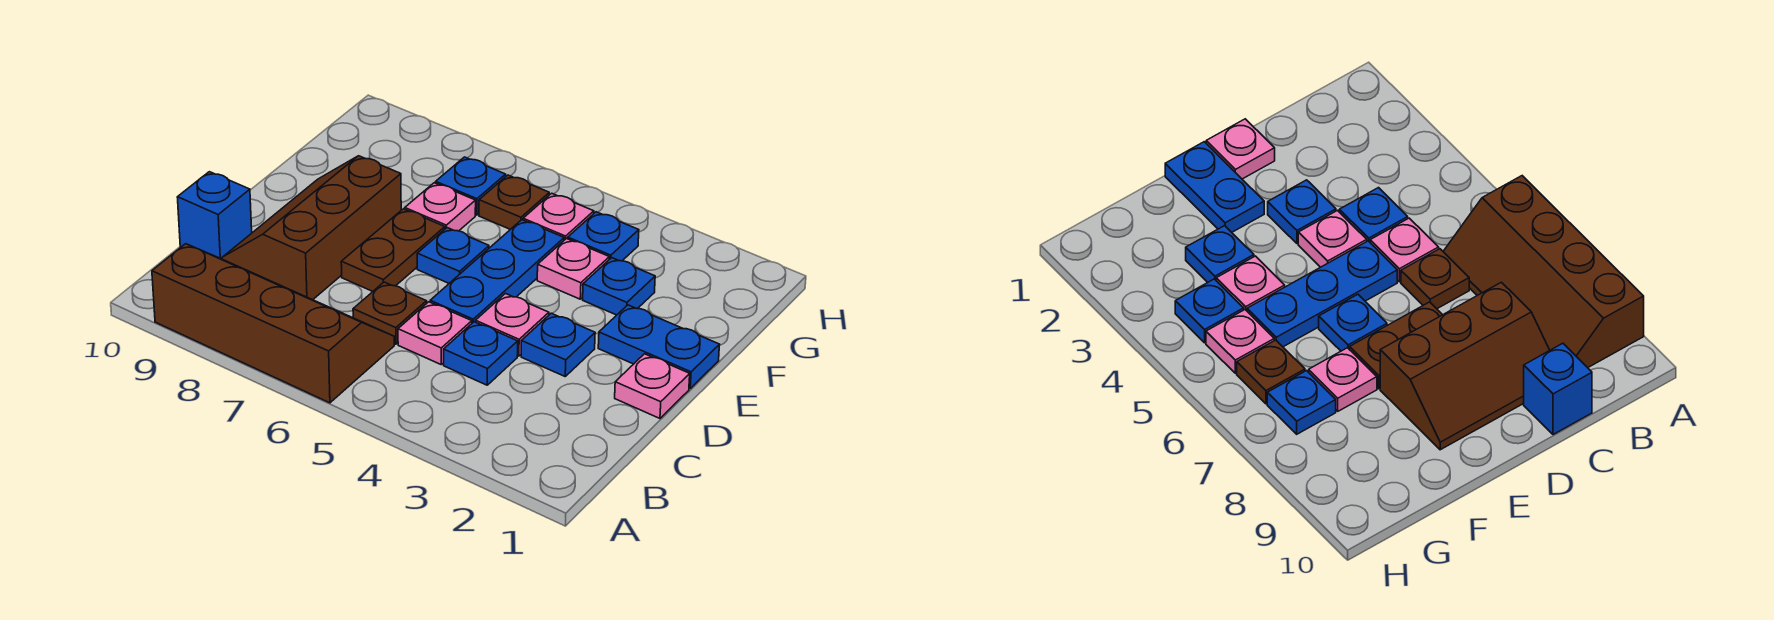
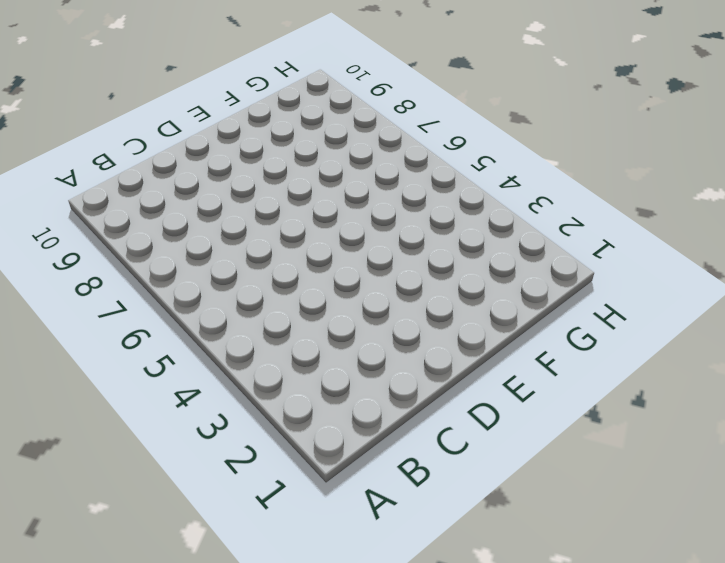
none -> brown slope A6:B9 level 1 top A
none -> blue plate C4 level 1
none -> pink plate C5 level 1

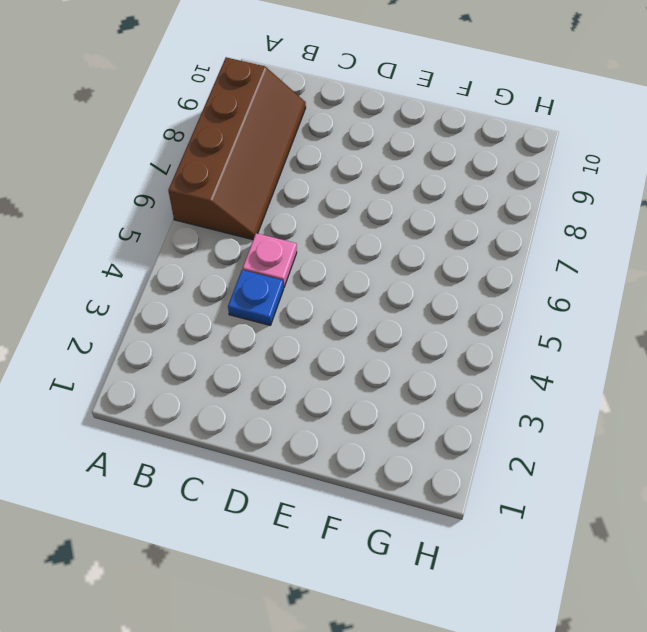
none -> brown plate C6 level 1
none -> brown slope C8:E9 level 1 top 8
none -> blue brick C10 level 1

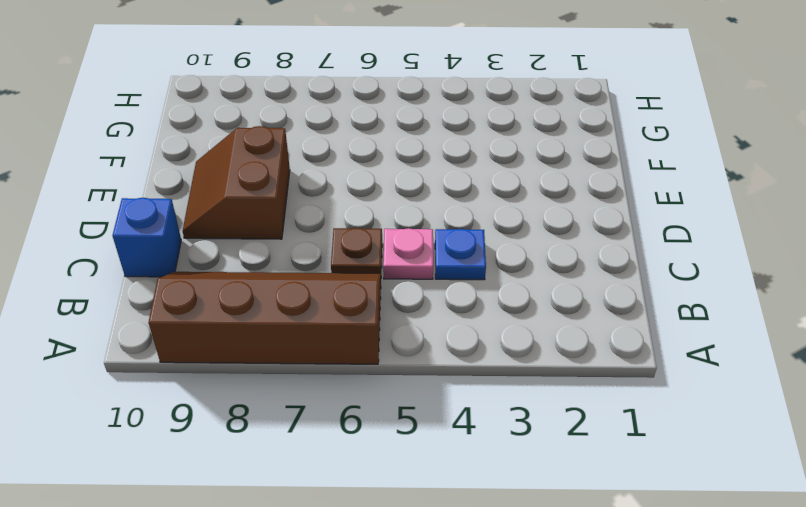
brown slope D8:E9 level 1 top 8 -> brown slope C8:E9 level 1 top 8
none -> pink plate D1 level 1
none -> blue plate D3 level 1
none -> pink plate D4 level 1

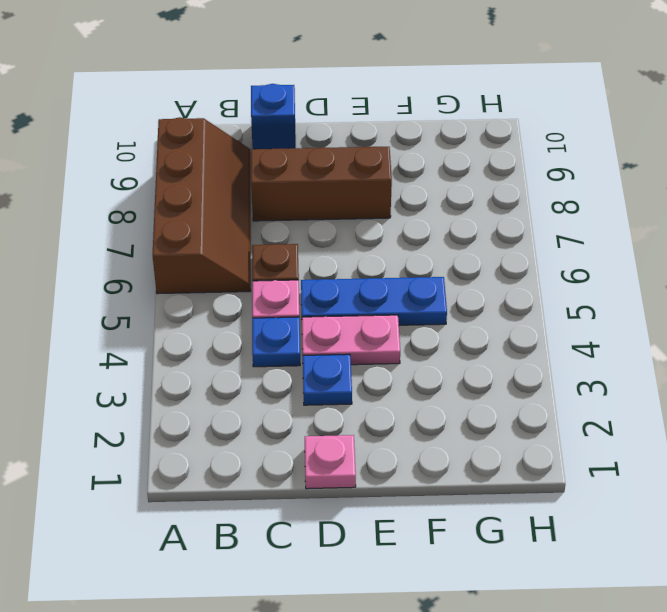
pink plate D4:E4 level 1 -> pink plate D4 level 1
none -> brown plate D7:E7 level 1
none -> blue plate E1:E2 level 1
none -> blue plate E6 level 1

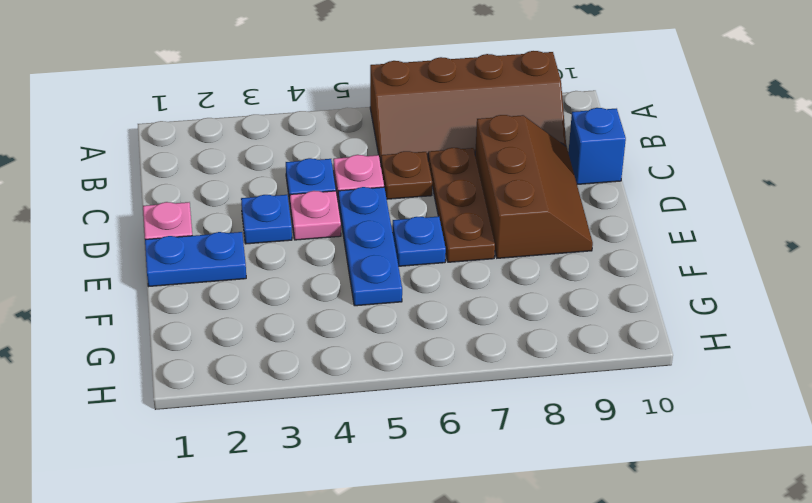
brown plate C7:E7 level 1 -> brown plate D7:E7 level 1
none -> blue plate F3 level 1
none -> pink plate F4 level 1
none -> pink plate F7 level 1

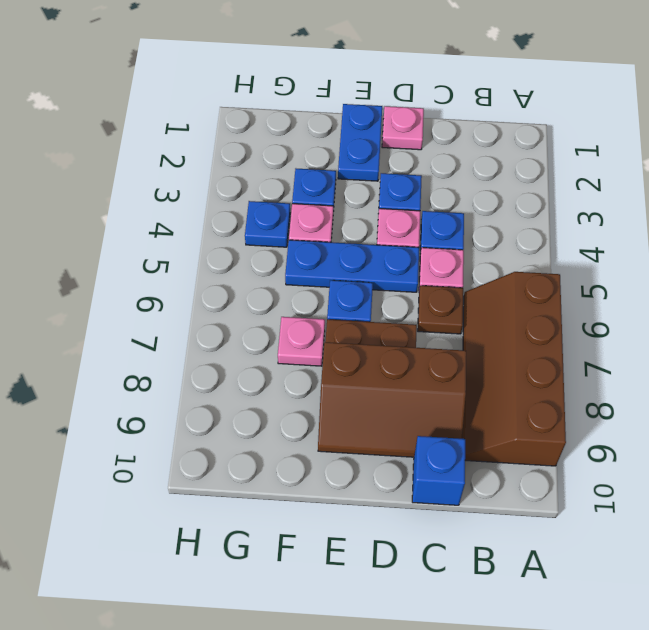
none -> pink plate G5 level 1
none -> brown plate G6 level 1
none -> blue plate G7 level 1

